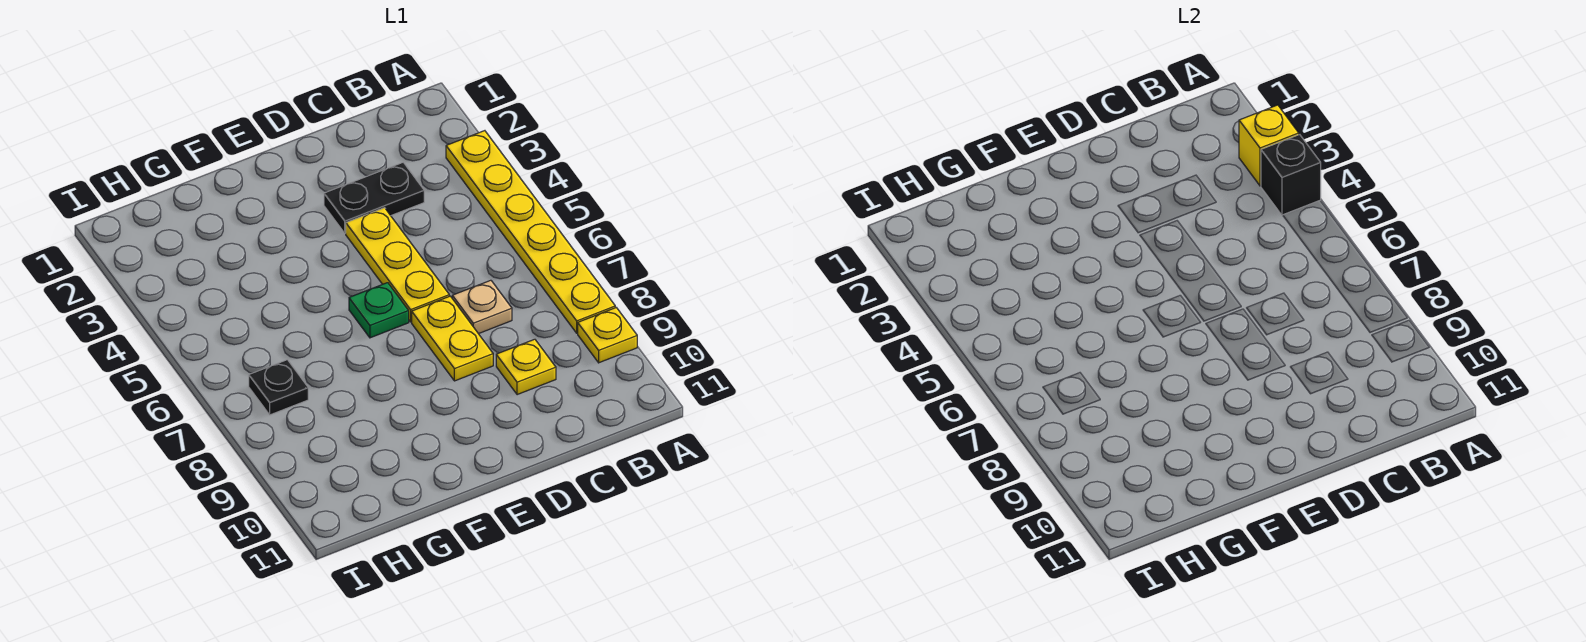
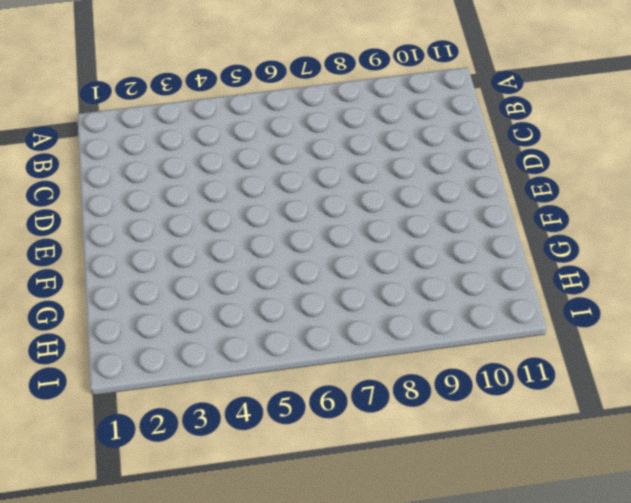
none -> yellow plate A3:A8 level 1
none -> yellow plate A9 level 1

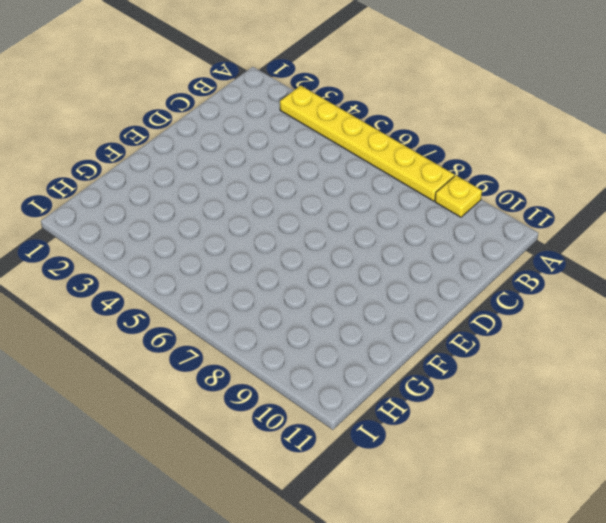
none -> black plate C3:D3 level 1
none -> tan plate C7 level 1

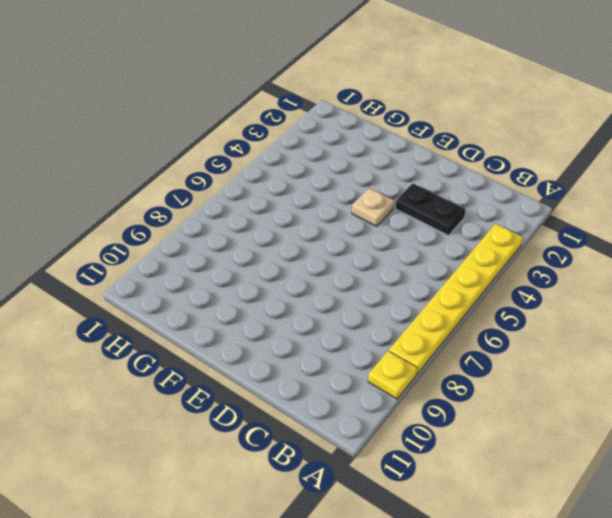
tan plate E4 level 1 -> tan plate C7 level 1
none -> yellow plate C9 level 1
none -> yellow plate D4:D6 level 1

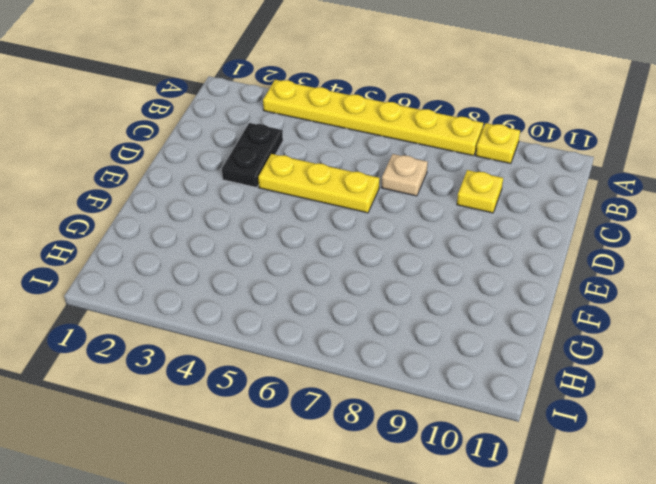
none -> yellow plate D7:D8 level 1
none -> green plate E6 level 1

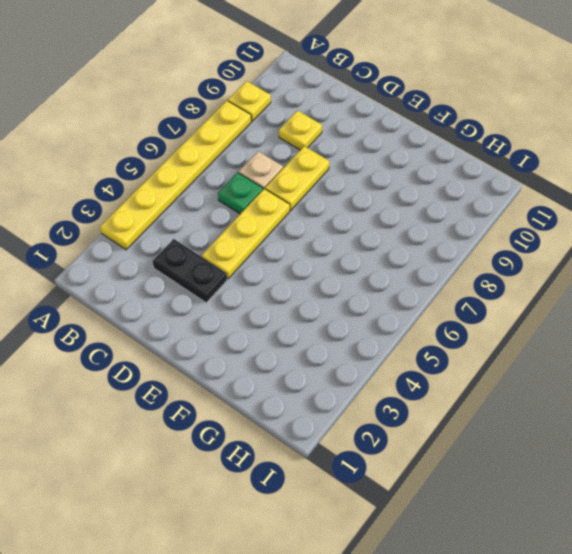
green plate C6 level 1 -> green plate E6 level 1
none -> black plate H7 level 1
none -> yellow brick A3 level 2

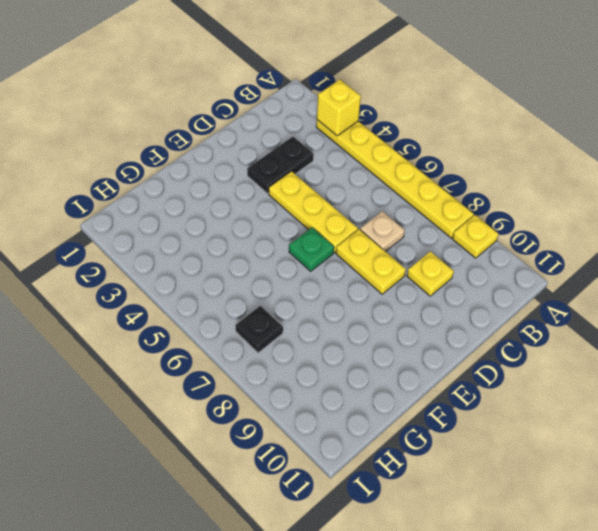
none -> black brick A4 level 2

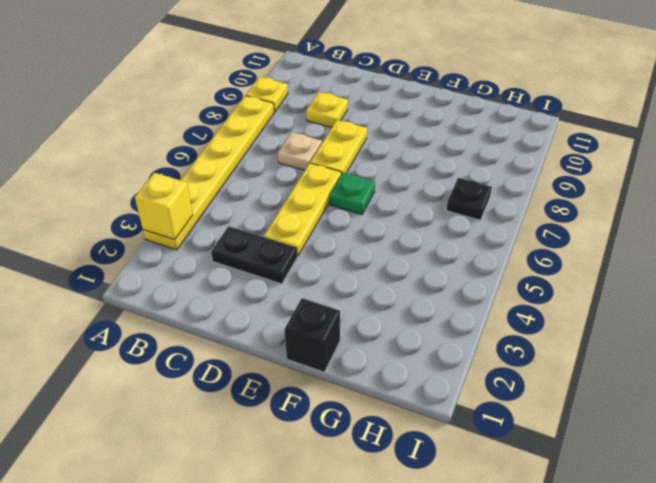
black brick F1 level 1 -> black brick A4 level 2

